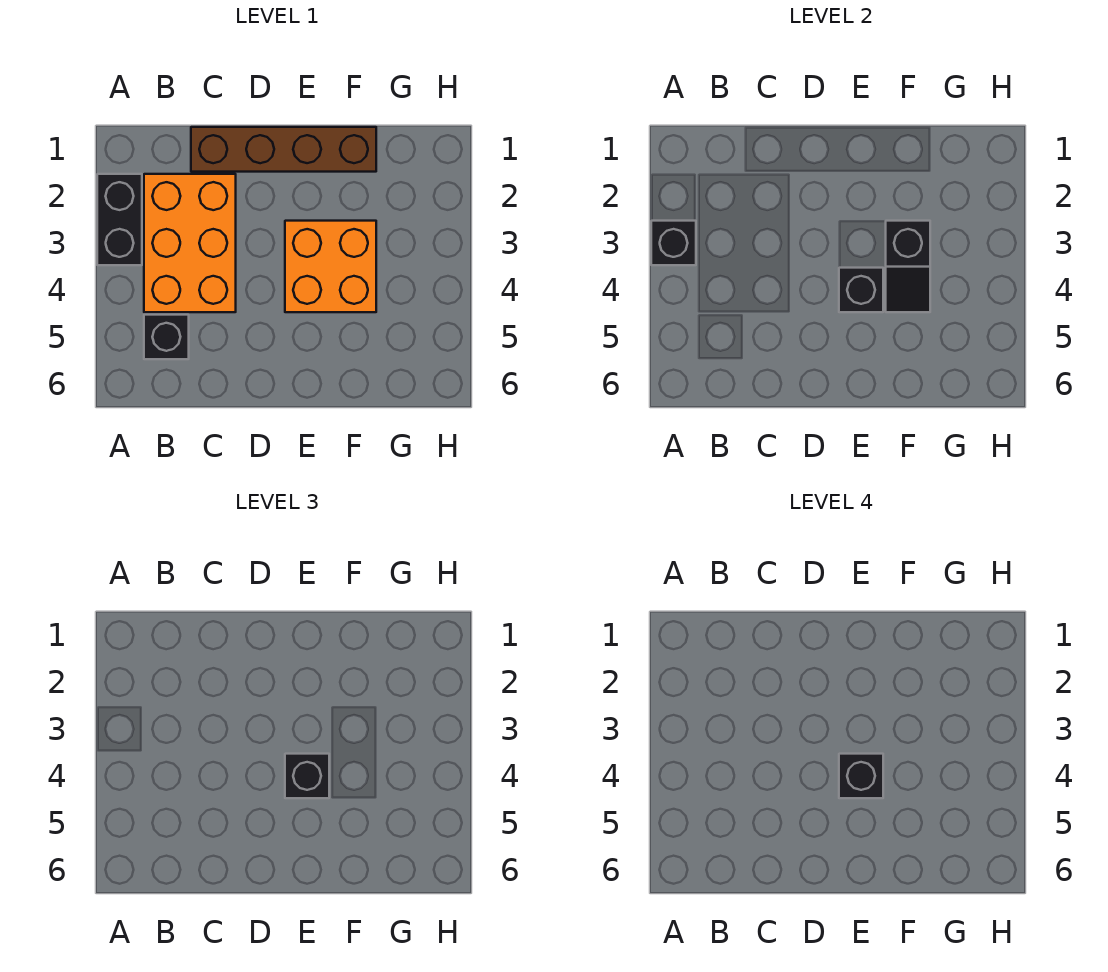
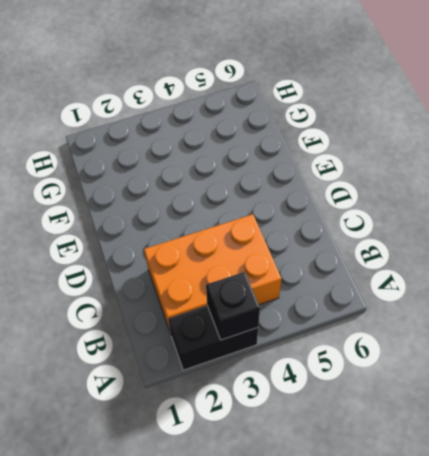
none -> black brick B5 level 1
none -> brown brick C1:F1 level 1

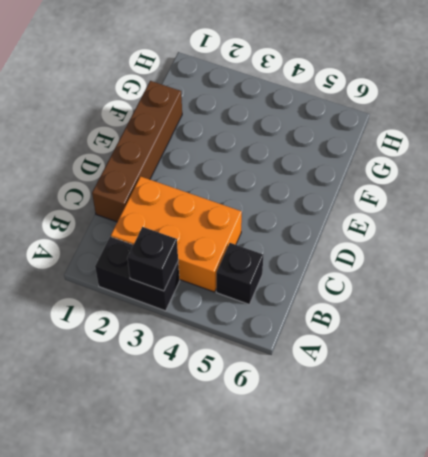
none -> orange brick E3:F4 level 1
none -> black brick E4 level 2

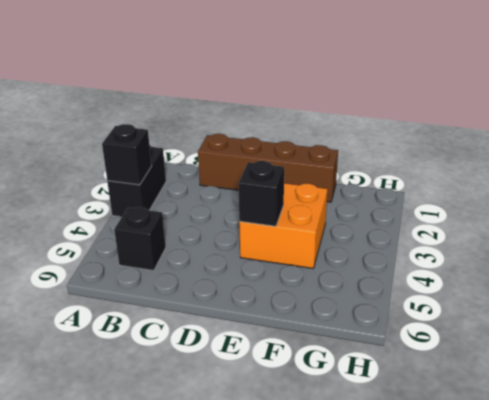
none -> orange brick B2:C4 level 1
none -> black slope F3:F4 level 2 top 3

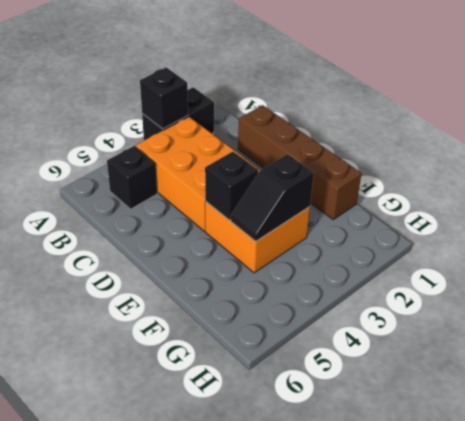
orange brick B3:D4 level 1 -> orange brick B2:C4 level 1
none -> black brick E4 level 3
none -> black brick E4 level 4

